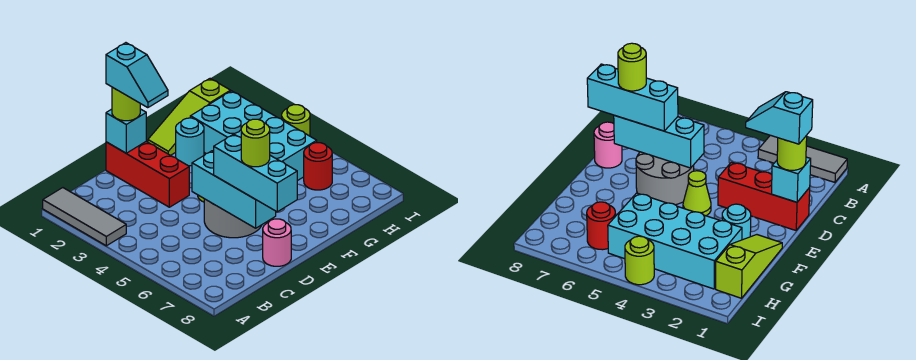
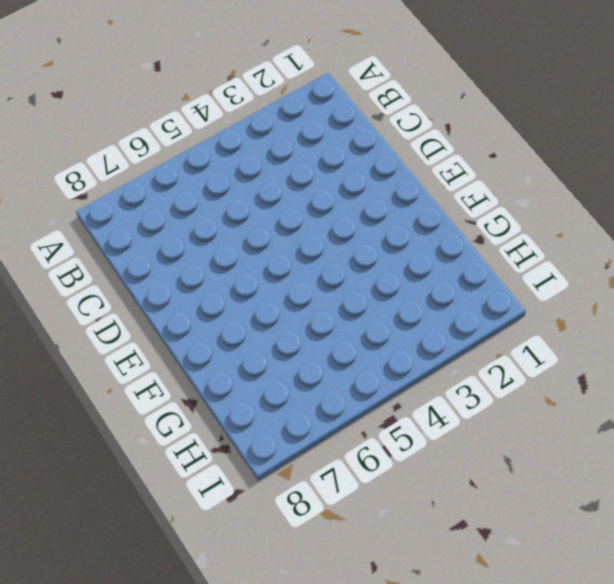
none -> grey tile A1:A3 level 1
none -> red brick D1:D3 level 1
none -> grey round brick D5:E6 level 1

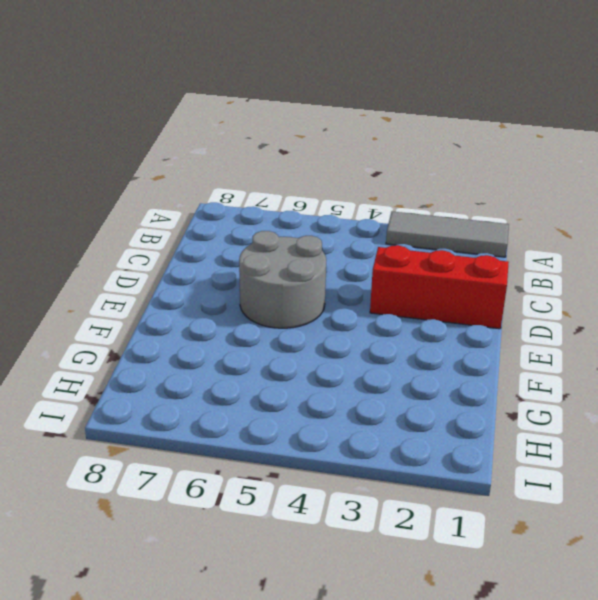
none -> pink round brick D8 level 1
none -> lime cone E4 level 1
none -> lime slope F1:H1 level 1 top H

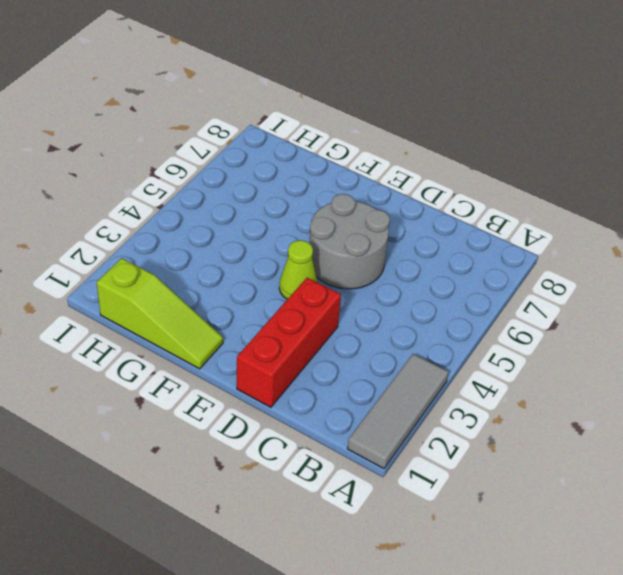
none -> pink round brick D8 level 1
none -> cyan round brick F2 level 1
none -> cyan brick G2:H5 level 1

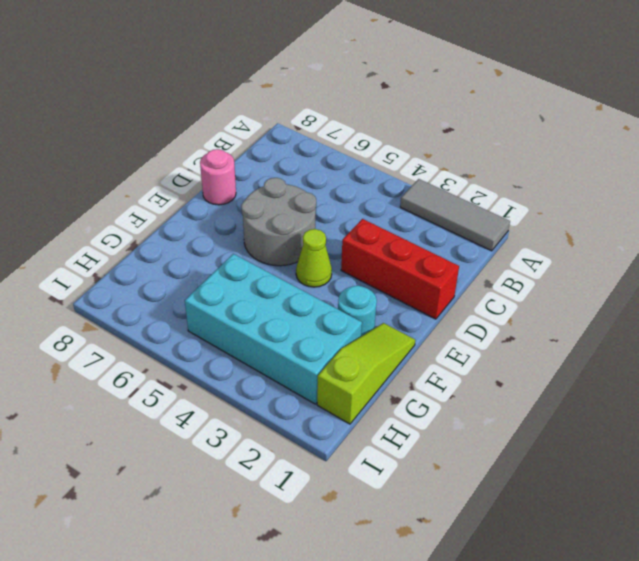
none -> red round brick H6 level 1
none -> lime round brick I4 level 1
none -> cyan brick D1 level 2

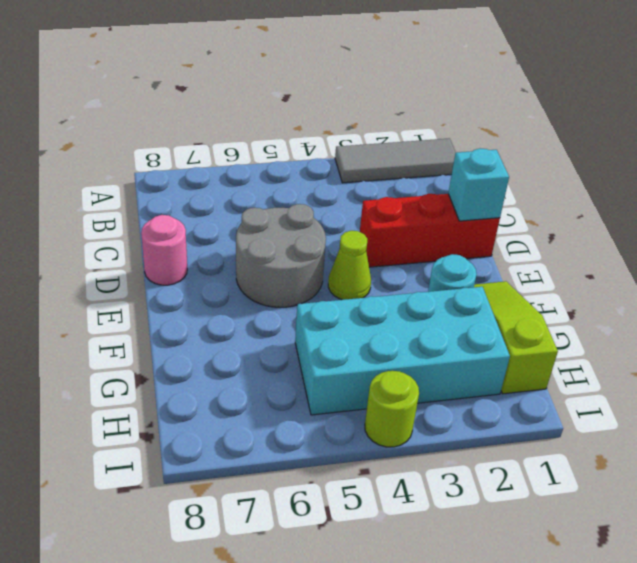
none -> red round brick H6 level 1
none -> cyan brick D5:D7 level 2
none -> lime round brick D1 level 3

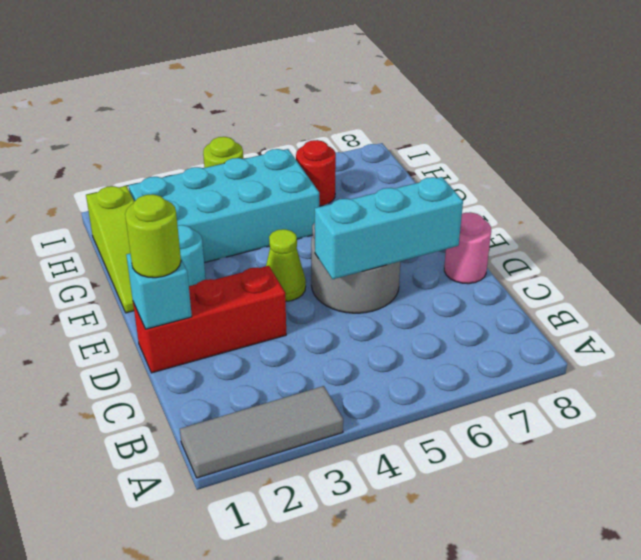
none -> cyan brick D6:D8 level 3
none -> cyan slope D1:D2 level 4 top 1
none -> lime round brick D7 level 4

